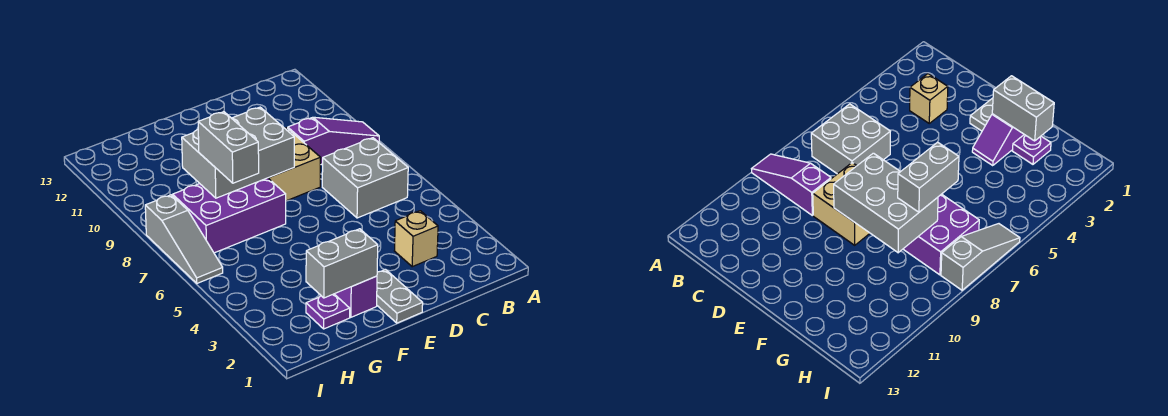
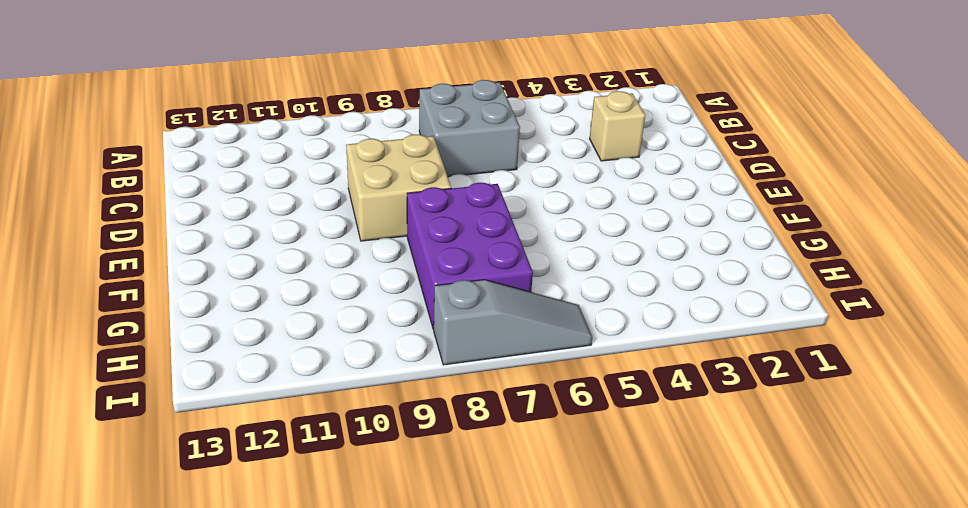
none -> purple slope A9:C9 level 1 top C
none -> grey plate E1:E2 level 1
none -> purple slope F2:F3 level 1 top 2

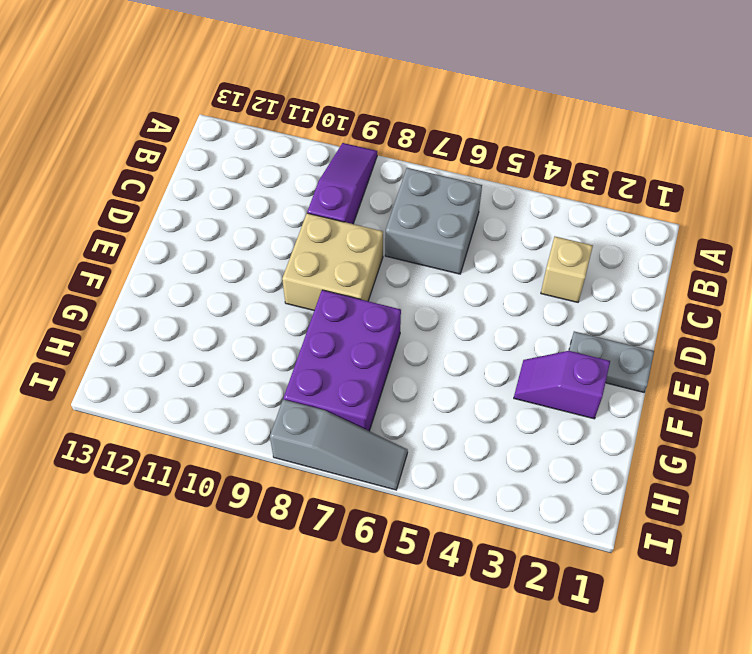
none -> purple plate G2 level 1
none -> grey brick E8:G9 level 2
none -> grey brick F2:G2 level 2

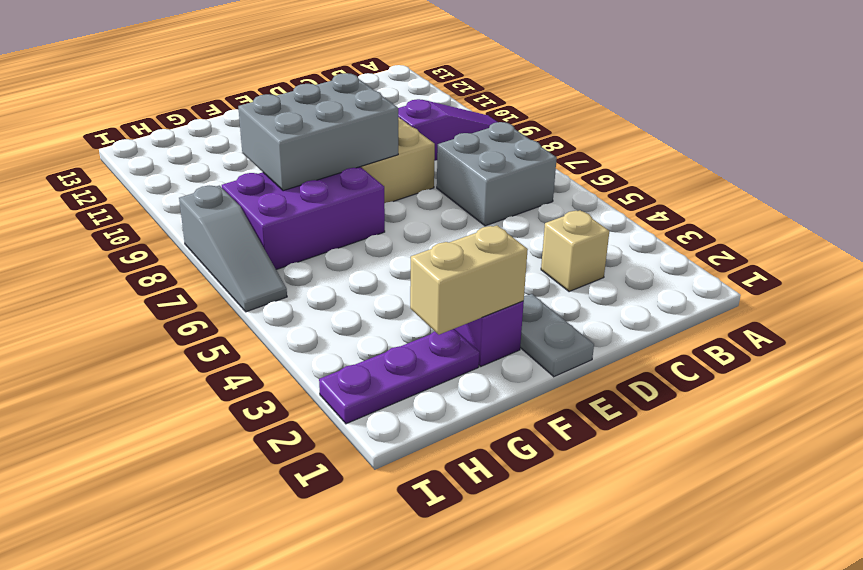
tan brick F2:G2 level 2 -> grey brick F2:G2 level 2
purple plate G2:I2 level 1 -> purple plate G2 level 1
none -> grey brick G7:G8 level 3

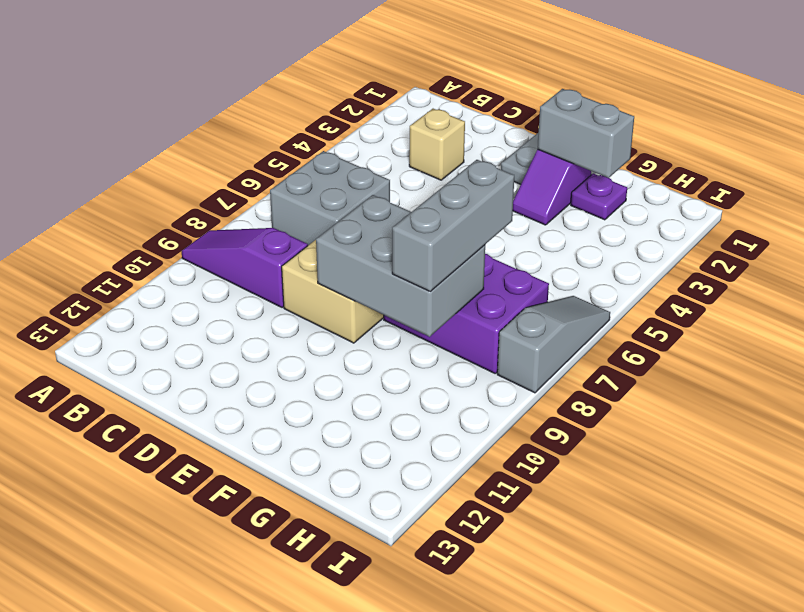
grey brick G7:G9 level 3 -> grey brick G7:G8 level 3

